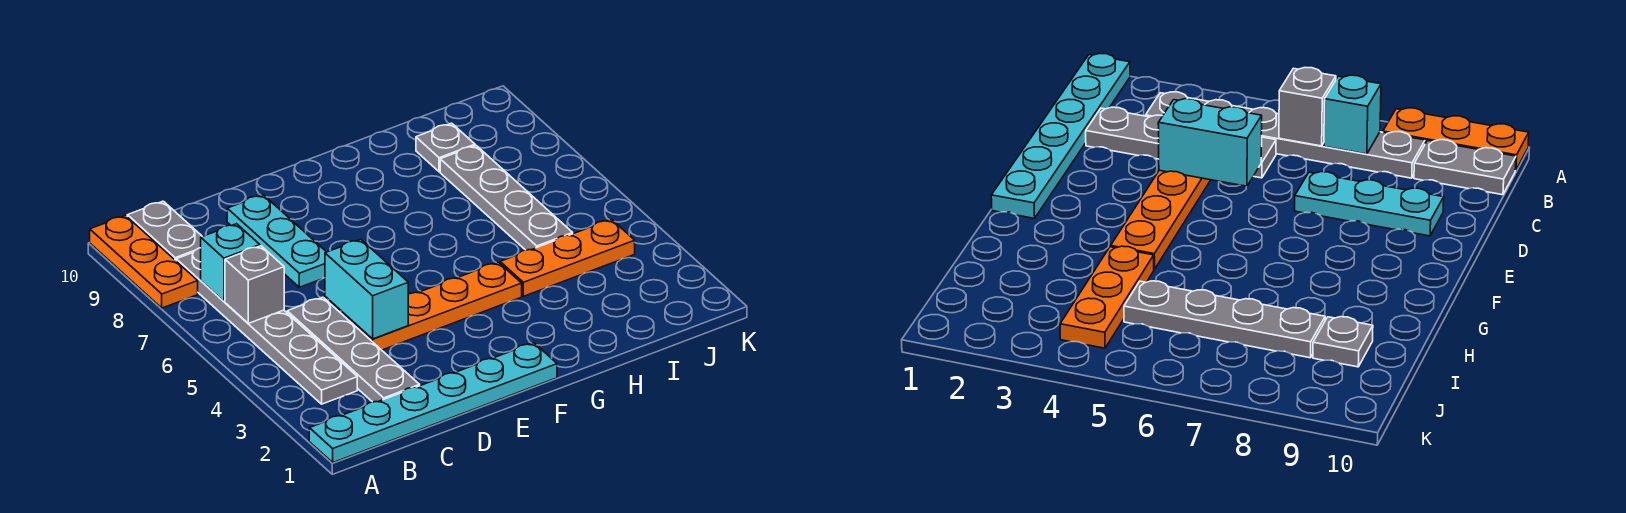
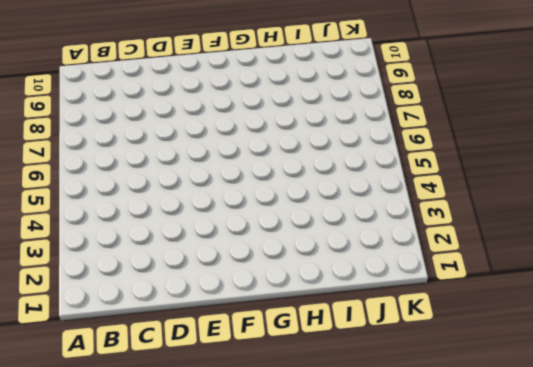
none -> cyan plate A1:F1 level 1
none -> orange plate A8:A10 level 1
none -> grey plate B3:B8 level 1

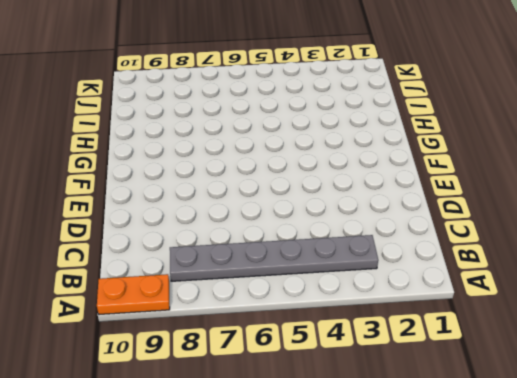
orange plate A9:A10 level 1 -> orange plate A8:A10 level 1
none -> cyan plate A1:F1 level 1
none -> grey plate B9:B10 level 1
none -> grey plate C2:C5 level 1

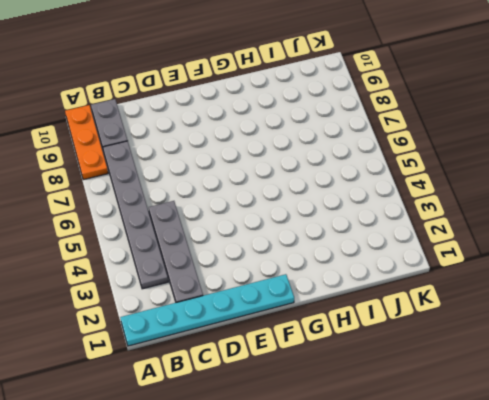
none -> orange plate D4:G4 level 1
none -> cyan plate D7:D9 level 1
none -> orange plate H4:J4 level 1

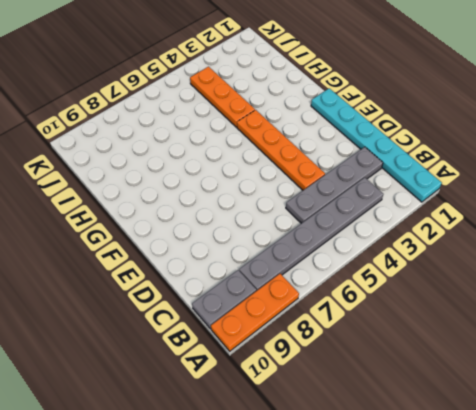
none -> cyan plate D7:D9 level 1
none -> grey plate I5:I8 level 1
none -> grey plate I9 level 1

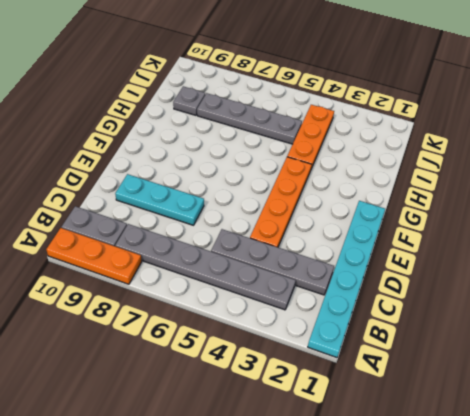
none -> grey brick B6 level 2
none -> cyan brick B7 level 2
none -> cyan brick D4:D5 level 2

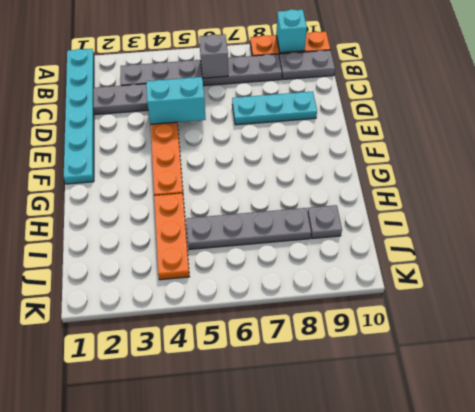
cyan brick A9 level 2 -> cyan brick B7 level 2

